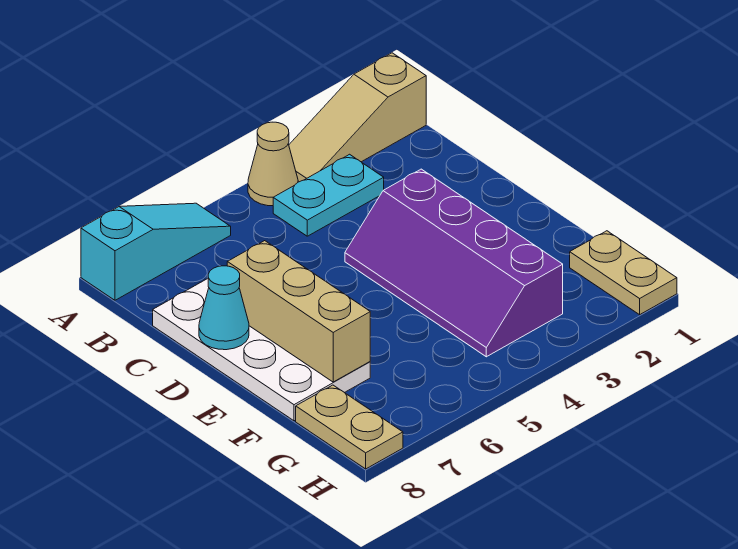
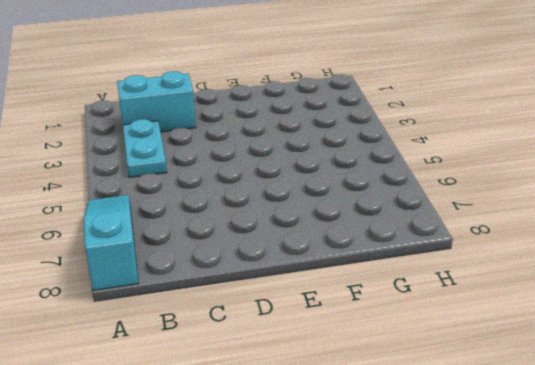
cyan brick B2:C2 level 1 -> none
none -> tan slope A1:A3 level 1 top 1
none -> tan cone A4 level 1

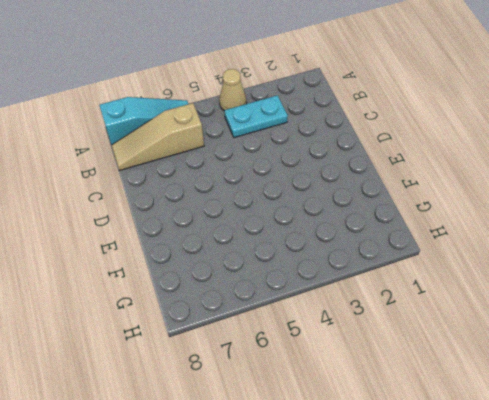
tan slope B6:B8 level 1 top 6 -> tan slope A1:A3 level 1 top 1
none -> white plate C7:F8 level 1
none -> purple slope D3:G4 level 1 top 3

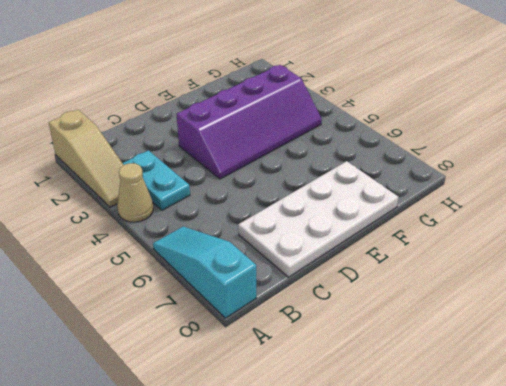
none -> tan plate G1:H1 level 1
none -> tan plate G8:H8 level 1

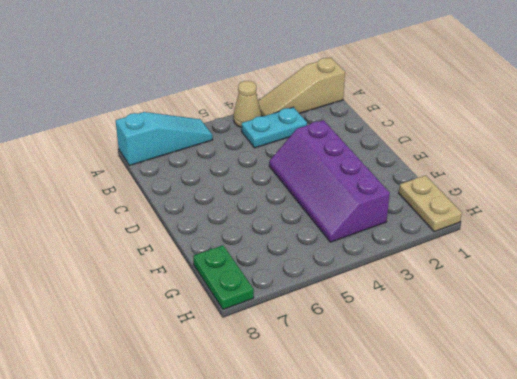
green plate G8:H8 level 1 -> tan plate G8:H8 level 1
none -> white plate C7:F8 level 1
none -> tan brick D7:F7 level 2

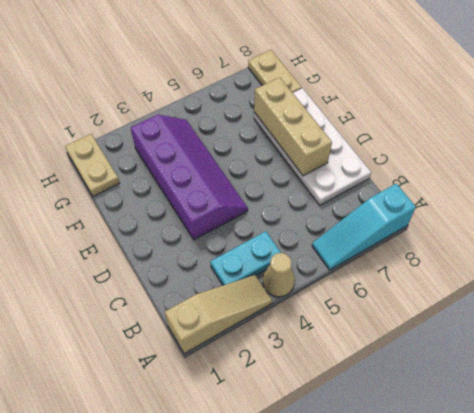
none -> cyan cone D8 level 2

